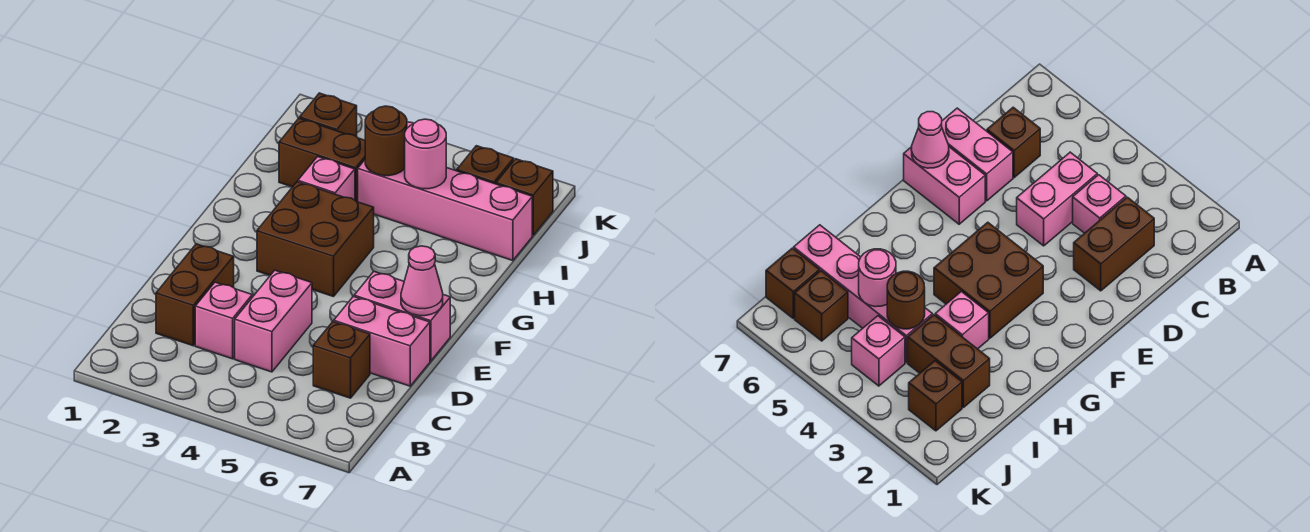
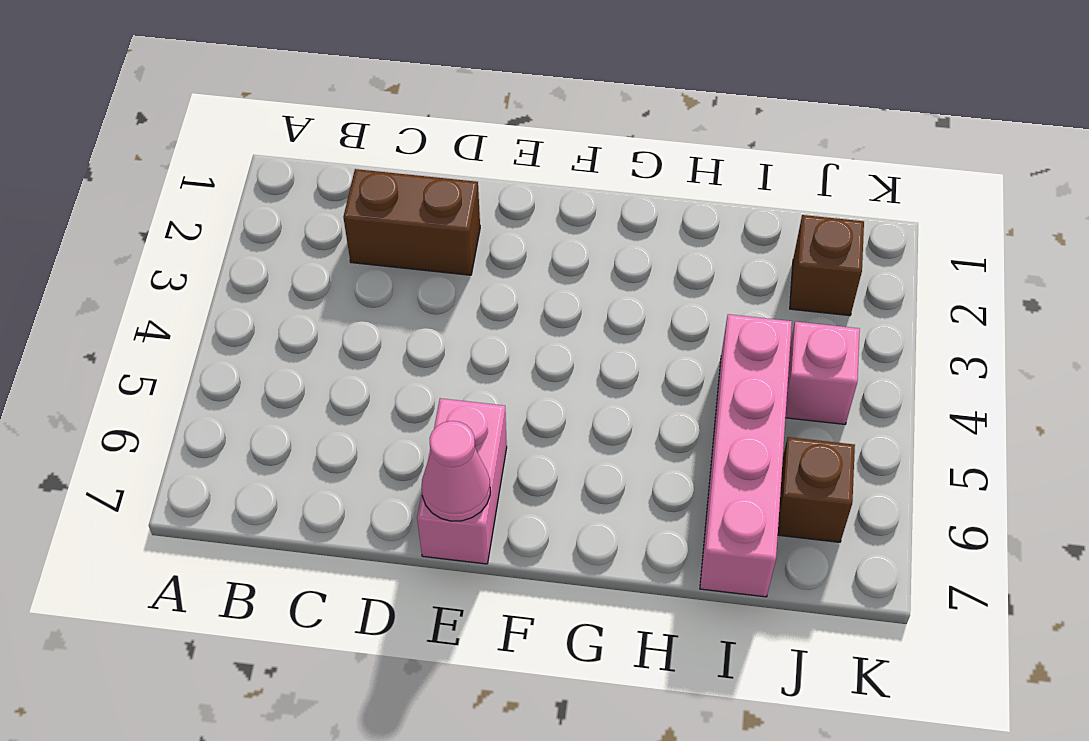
none -> pink brick C3 level 1
none -> pink brick C4:D4 level 1
none -> brown brick C6 level 1

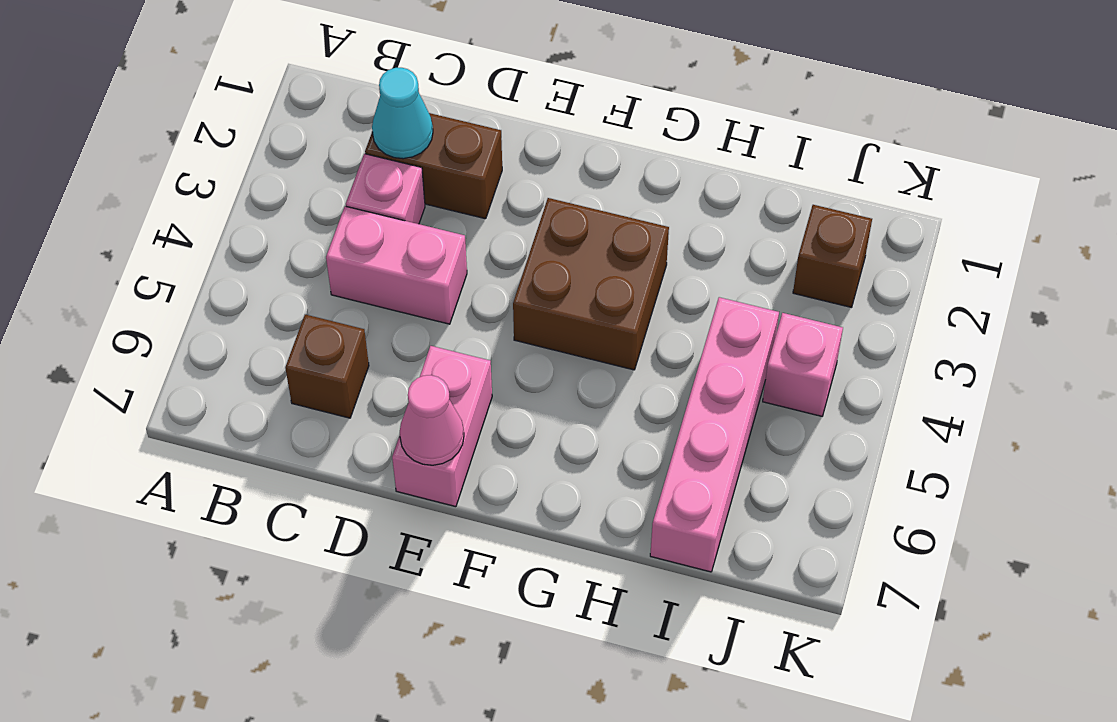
cyan cone C2 level 2 -> none
none -> pink brick D6:D7 level 1
none -> pink brick H3 level 1
none -> brown brick I2:I3 level 1

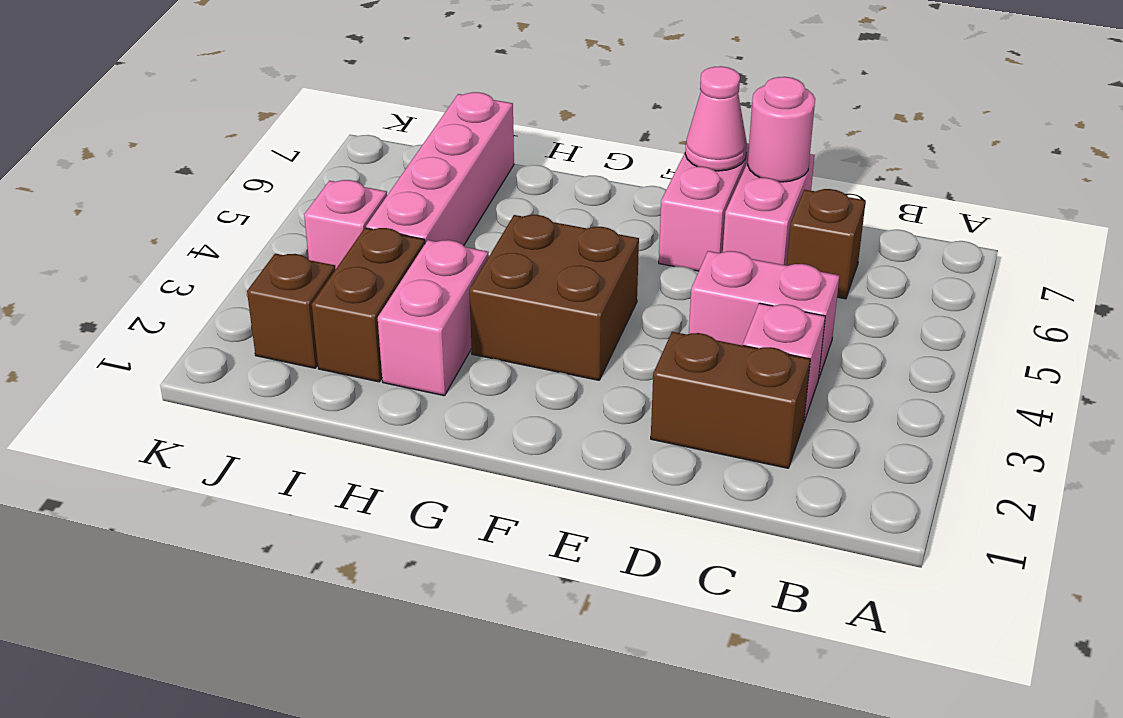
pink round brick D7 level 2 -> pink round brick I5 level 2
pink brick H2:H3 level 1 -> pink brick H3 level 1
none -> brown brick J6 level 1
none -> brown brick J7 level 1
none -> brown round brick I4 level 2

